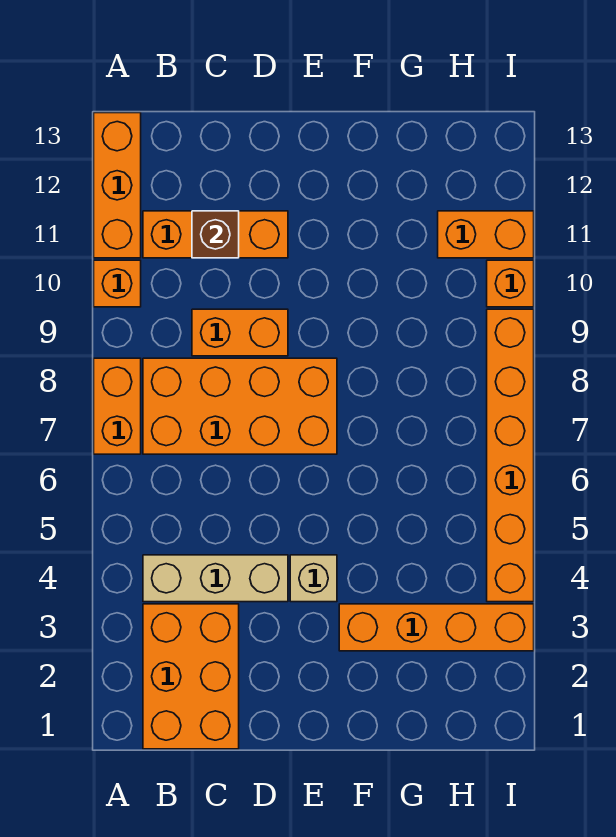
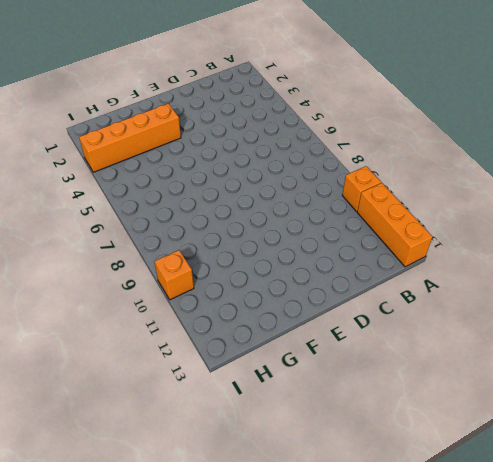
none -> orange brick A7:A8 level 1
none -> orange brick B1:C3 level 1
none -> tan brick B4:D4 level 1

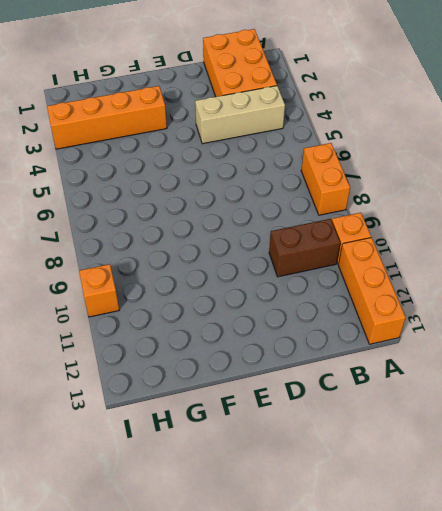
brown brick B10:C10 level 1 -> none
none -> orange brick B7:E8 level 1
none -> orange brick B11:D11 level 1
none -> orange brick C9:D9 level 1

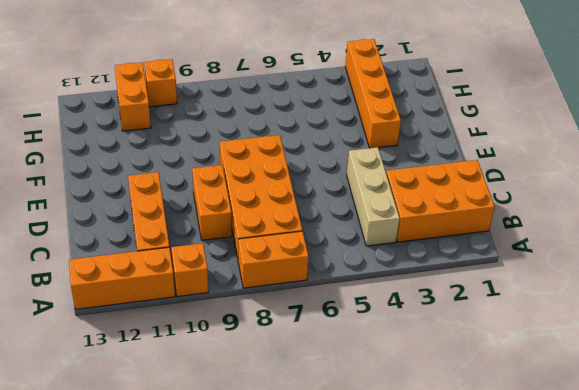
none -> tan brick E4 level 1
none -> orange brick I4:I9 level 1
none -> brown brick C11 level 2

